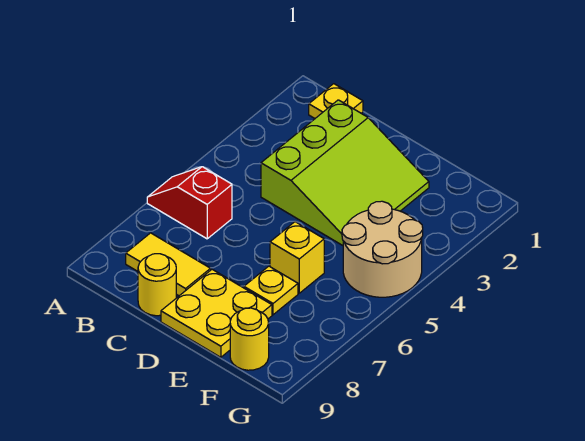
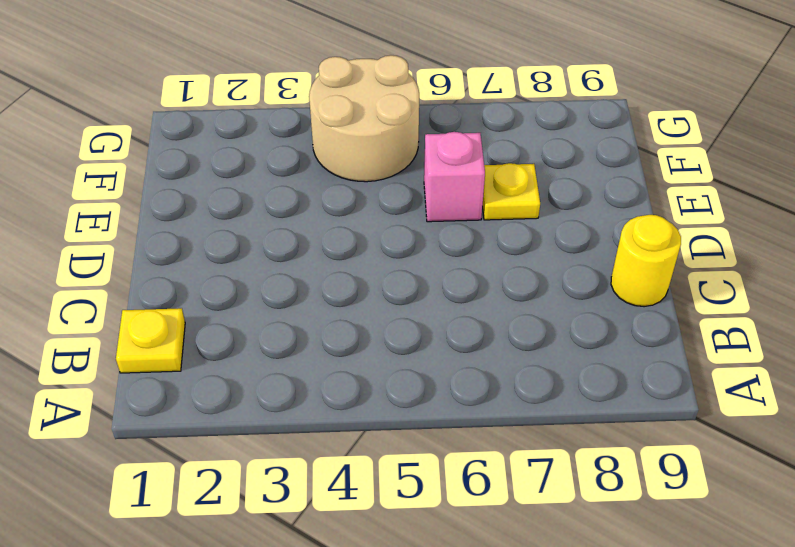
pink brick E6 level 1 -> yellow brick E6 level 1
none -> red slope A6:B6 level 1 top B
none -> yellow tile B8:C8 level 1

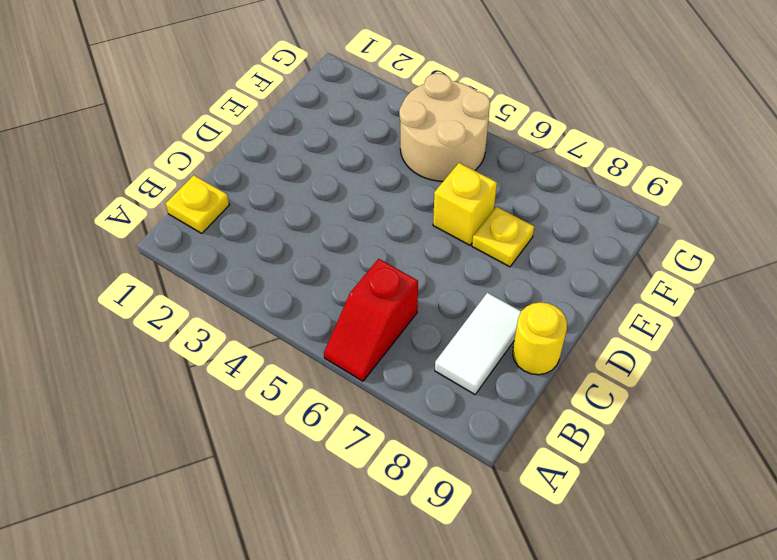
white tile B8:C8 level 1 -> yellow tile B8:C8 level 1
none -> lime slope C2:E4 level 1 top C
none -> yellow plate D8:E9 level 1

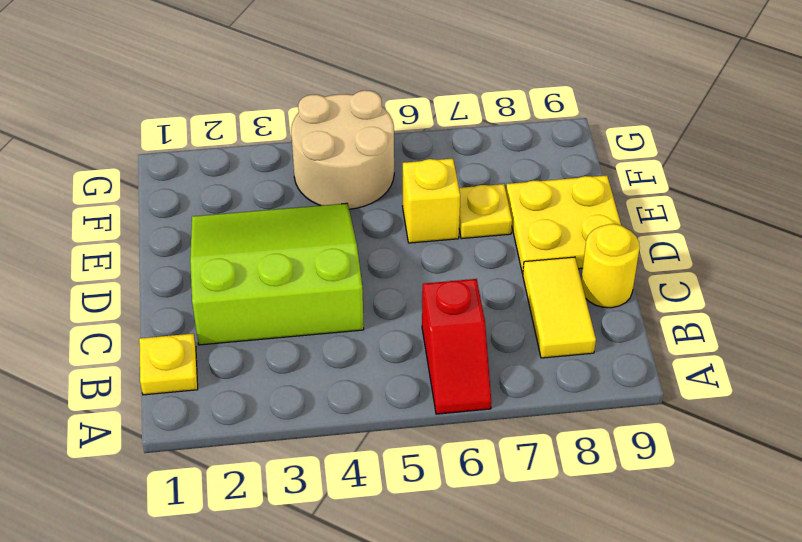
none -> yellow round brick F9 level 1

